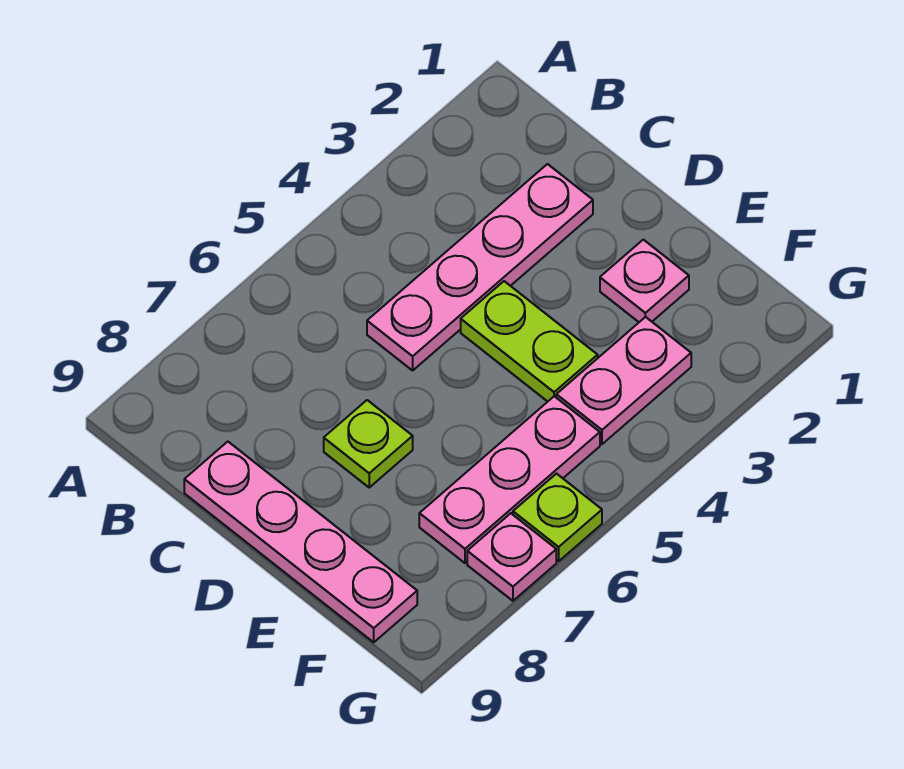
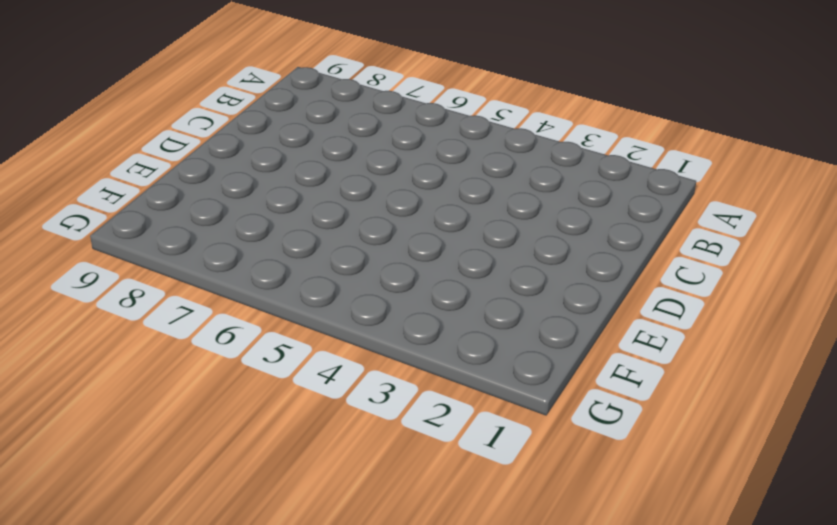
none -> pink plate C2:C5 level 1
none -> pink plate C9:F9 level 1

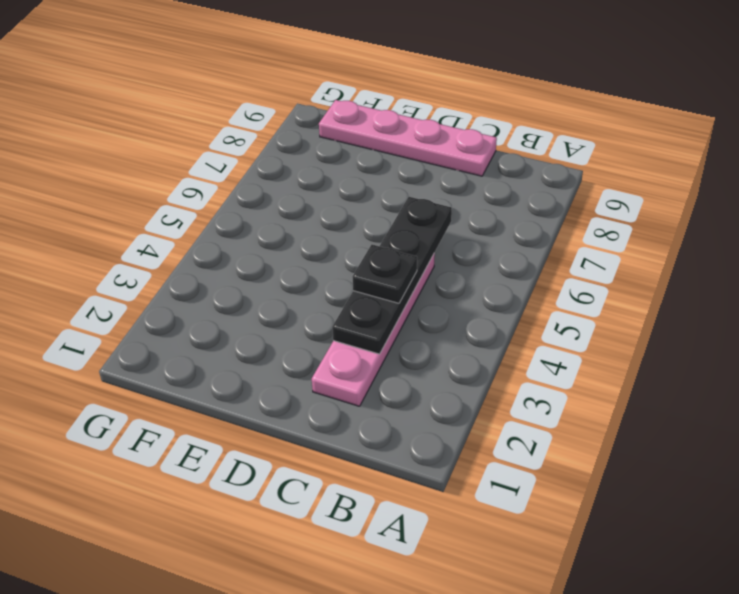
black plate C3:C6 level 2 -> none
black plate C4 level 3 -> none
none -> lime plate D4:E4 level 1
none -> lime plate D7 level 1

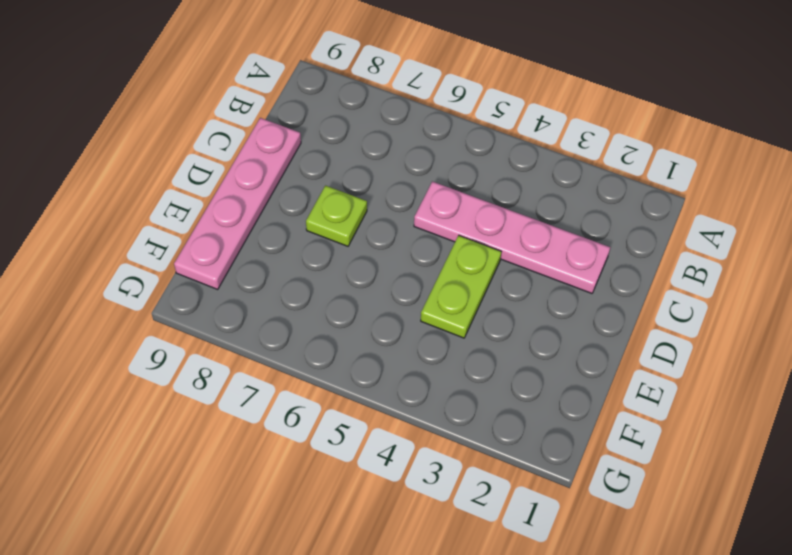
none -> pink plate E2 level 1
none -> pink plate F3:F4 level 1

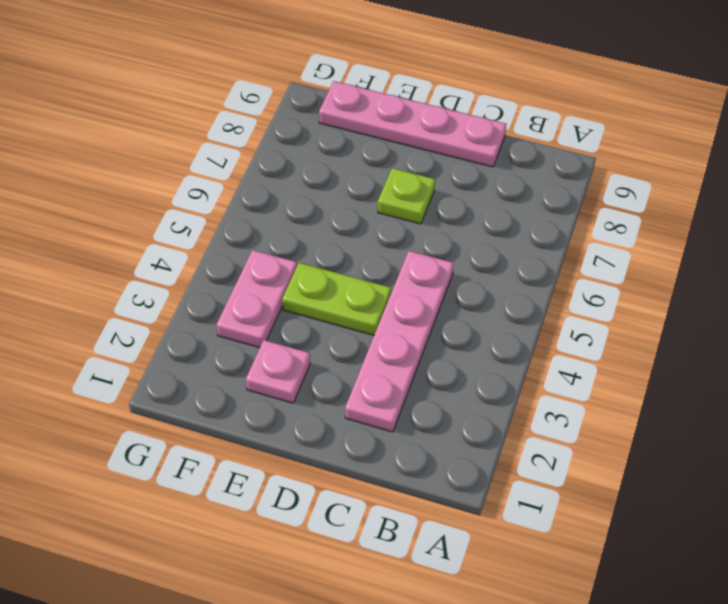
none -> pink plate F5:F7 level 1
none -> lime plate G6 level 1

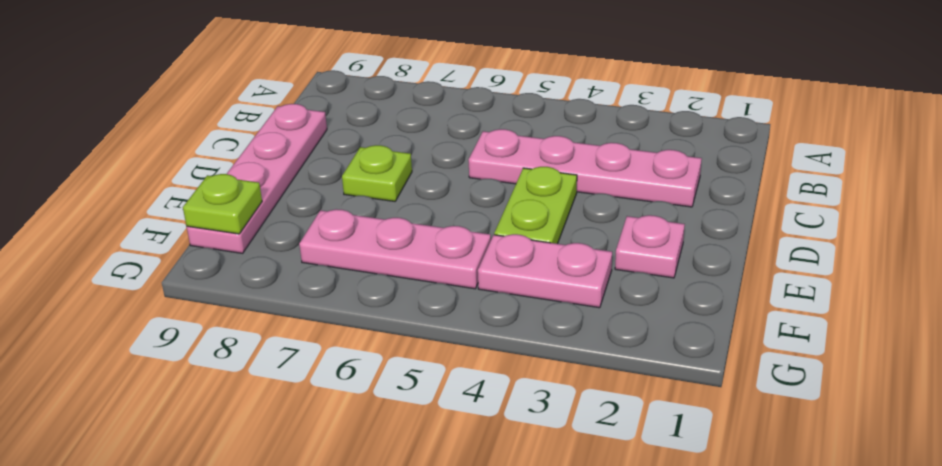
lime plate F9 level 2 -> lime plate G6 level 1
none -> pink plate G7 level 1

